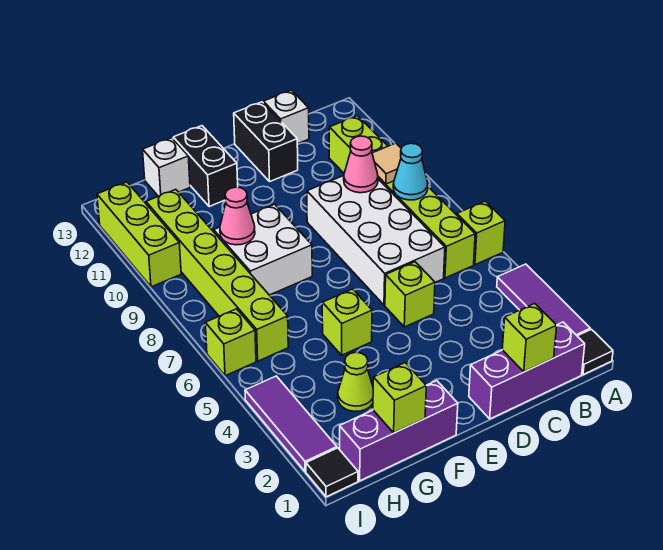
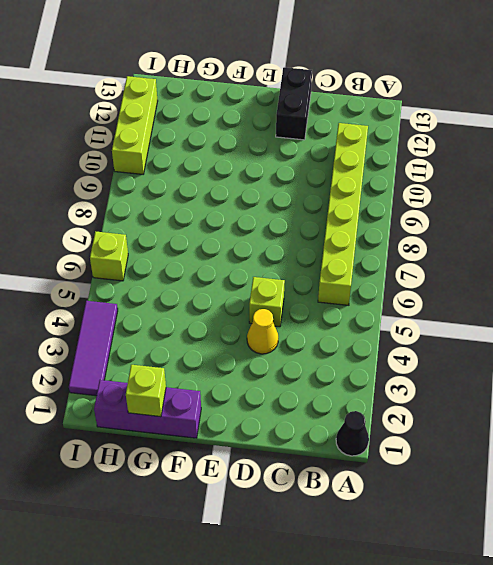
black cone A1 level 1 -> black tile A1 level 1
yellow cone D4 level 1 -> none
none -> purple tile A2:A4 level 1
none -> lime brick A6 level 1
none -> purple brick B1:D1 level 1

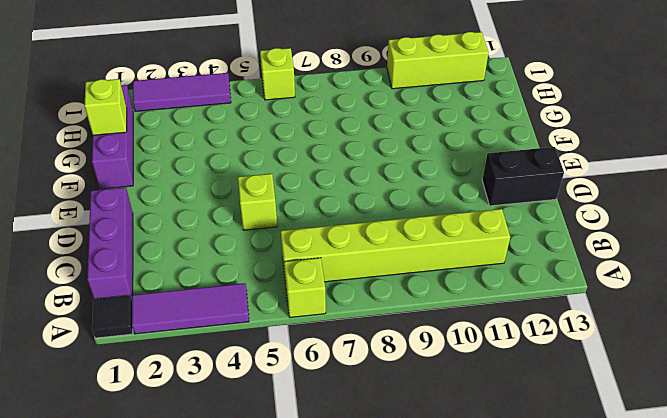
none -> white brick C6:D9 level 1
none -> white brick C13 level 1
none -> lime brick F5 level 1

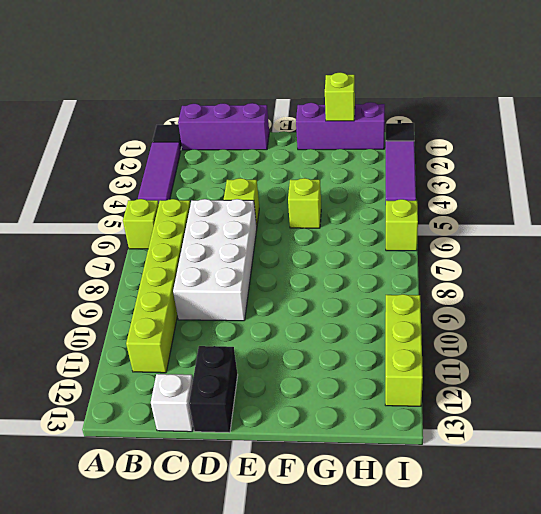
none -> white brick F8:G9 level 1
none -> black brick F12:F13 level 1
none -> lime cone G3 level 1

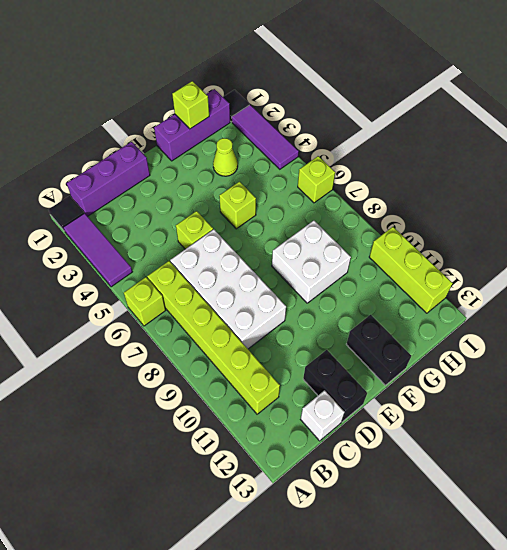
none -> white brick G13 level 1
none -> lime brick H6:H11 level 1
none -> cyan cone B8 level 2

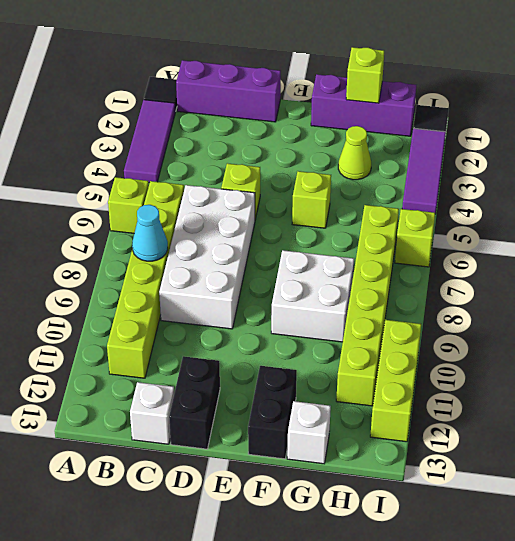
none -> tan tile B9 level 2
none -> lime brick C1 level 2
none -> pink cone C9 level 2

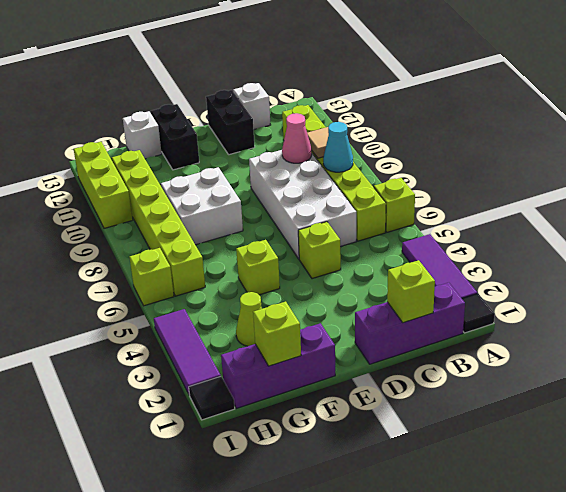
none -> pink cone G9 level 2

